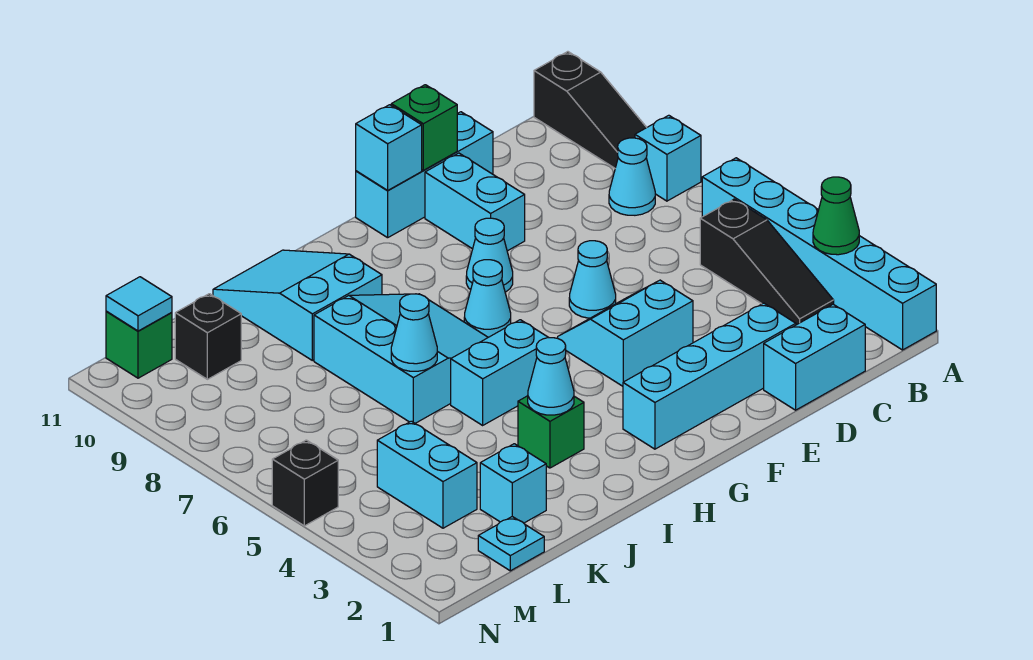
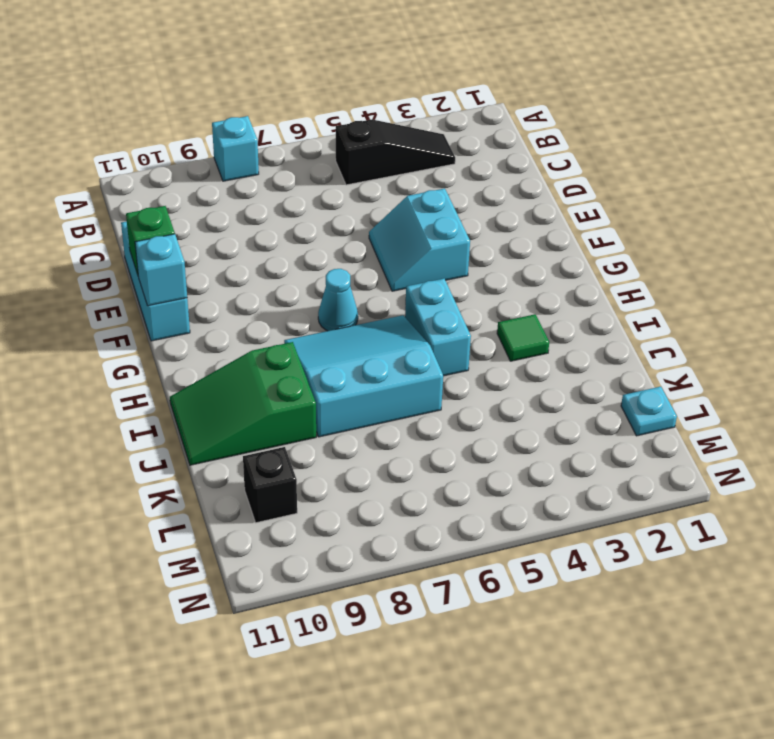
green tile I3 level 1 -> green brick I3 level 1
green slope I9:J11 level 1 top 9 -> cyan slope I9:J11 level 1 top 9
none -> cyan brick A1:A6 level 1
none -> black slope A9:A11 level 1 top 11
none -> cyan cone B8 level 1

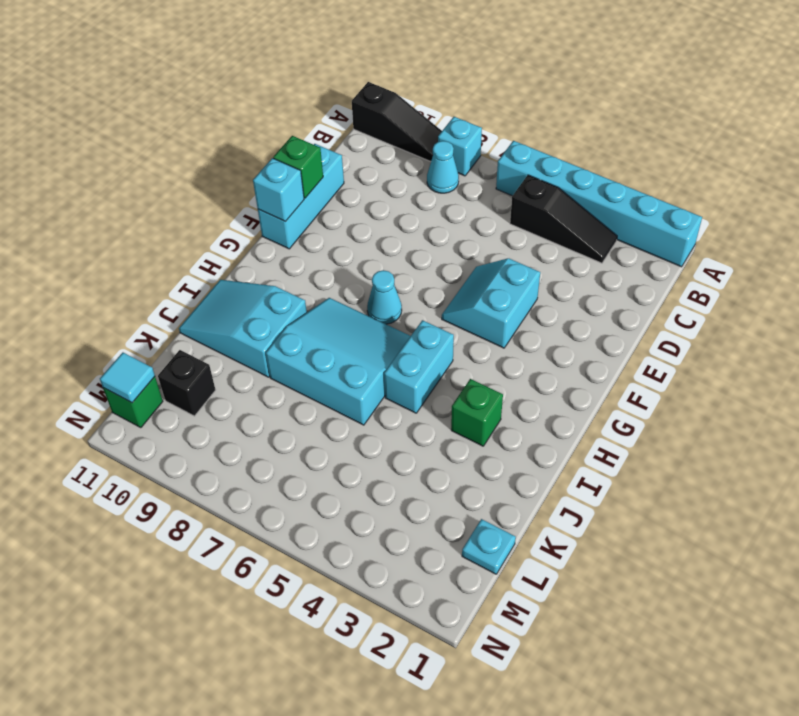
none -> cyan brick C1:D1 level 1
none -> cyan brick D2:G2 level 1
none -> cyan cone E6 level 1

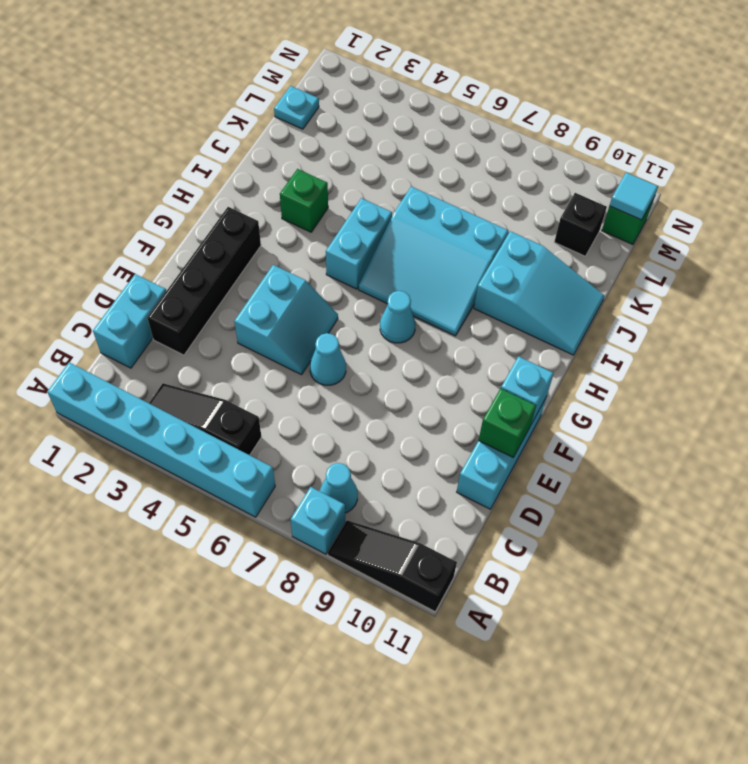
black brick D2:G2 level 1 -> cyan brick D2:G2 level 1
none -> cyan brick E9:E10 level 1
none -> cyan cone F8 level 1
none -> cyan brick K2 level 1

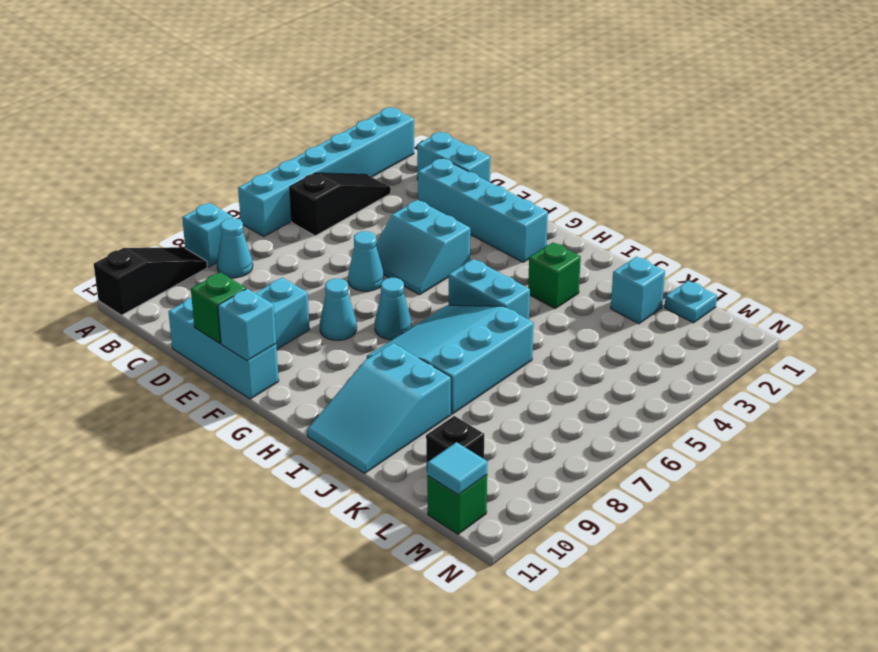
none -> cyan brick L3:L4 level 1
none -> black brick N5 level 1
none -> green cone A3 level 2

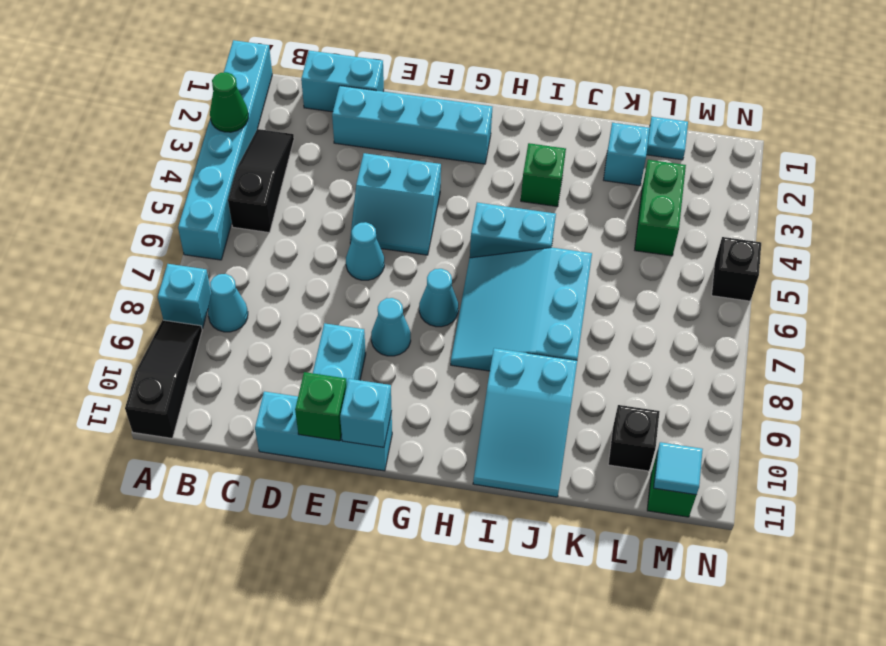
green brick L3:L4 level 1 -> cyan brick L3:L4 level 1
none -> cyan cone I3 level 2
none -> cyan cone J6 level 2

